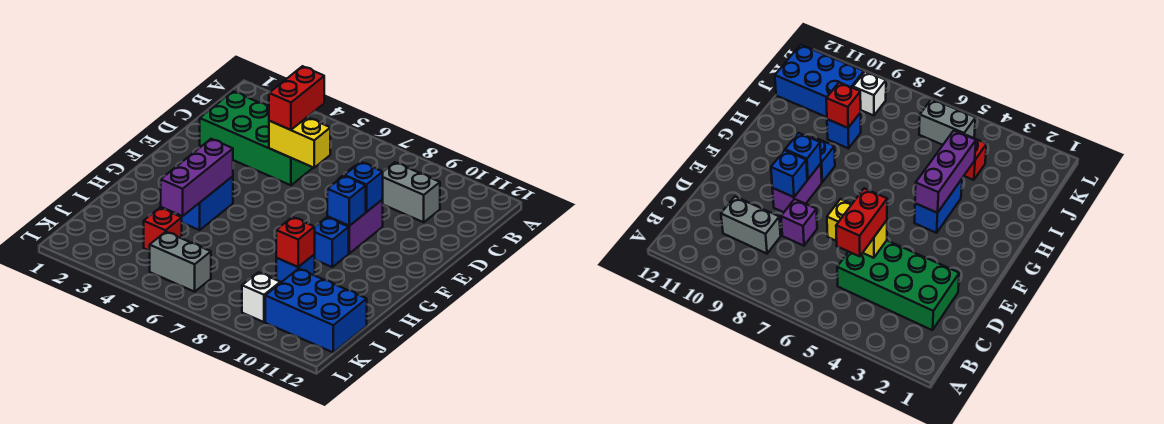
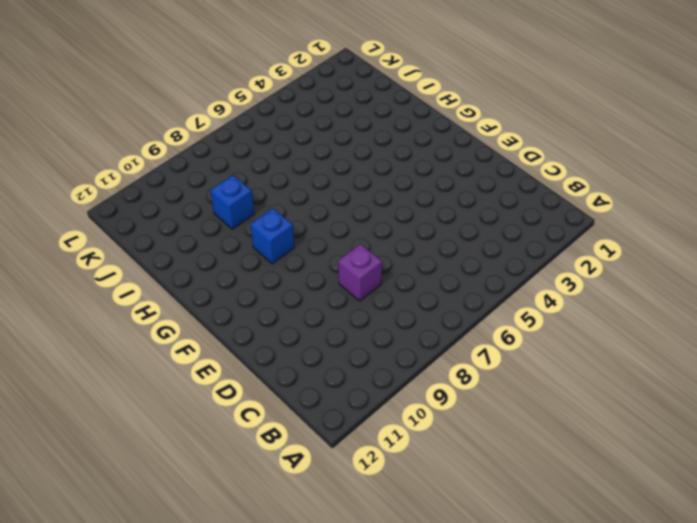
none -> green brick C2:D5 level 1
none -> grey brick C9:C10 level 1
none -> purple brick E9:F9 level 1

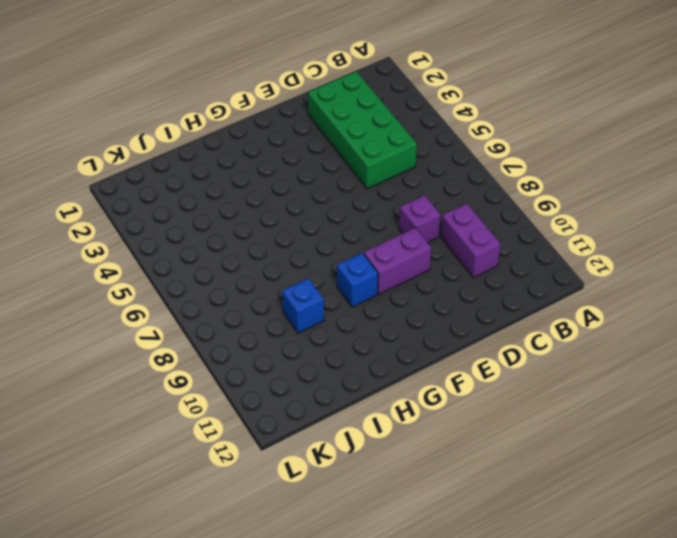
purple brick C9:C10 level 1 -> grey brick C9:C10 level 1
none -> blue brick G4:H4 level 1
none -> red brick J4 level 1
none -> blue brick J10:K12 level 1

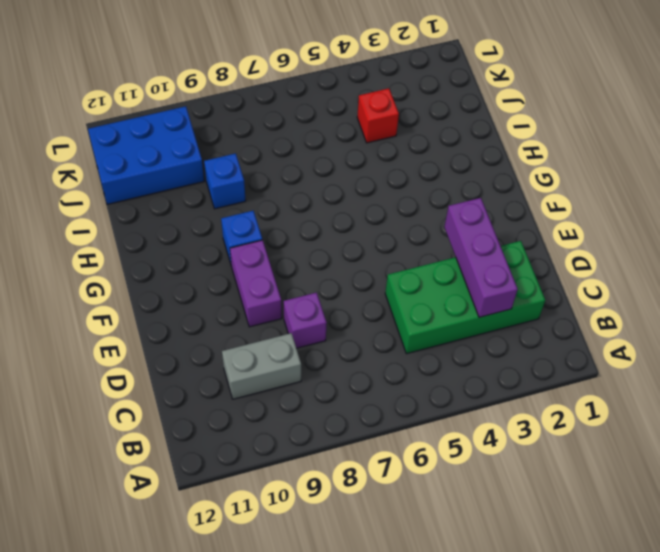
purple brick C3:E3 level 2 -> purple brick G4:I4 level 2
none -> blue brick G4:H4 level 1
none -> grey brick K5:K6 level 1
none -> white brick K9 level 1

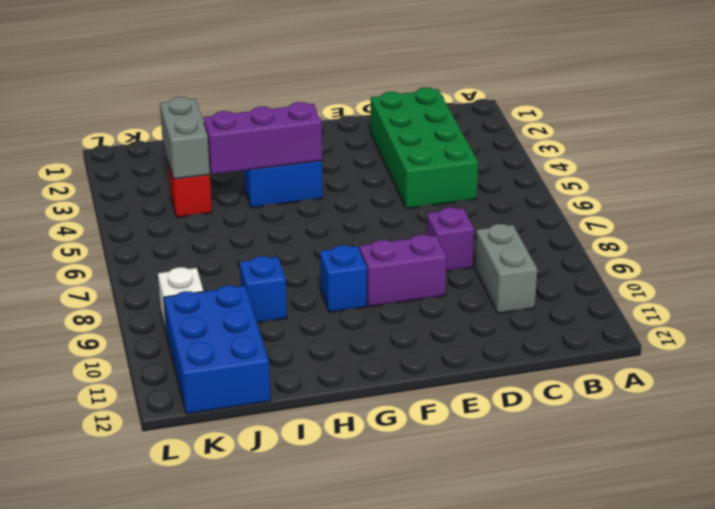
grey brick J3:J4 level 2 -> grey brick K5:K6 level 1
none -> yellow brick D5:D6 level 2
none -> blue brick E9 level 2
none -> blue brick F9 level 2

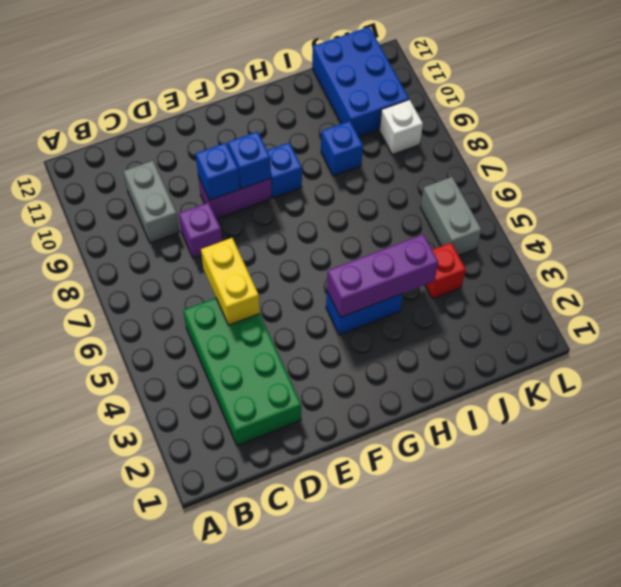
none -> red brick I9 level 2
none -> red brick C5:D5 level 3

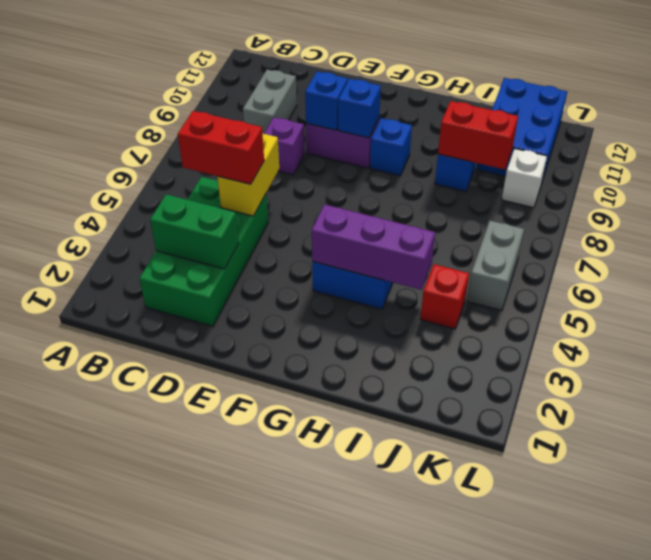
green brick C3:D3 level 2 -> none
red brick I9:J9 level 2 -> red brick I9 level 2

